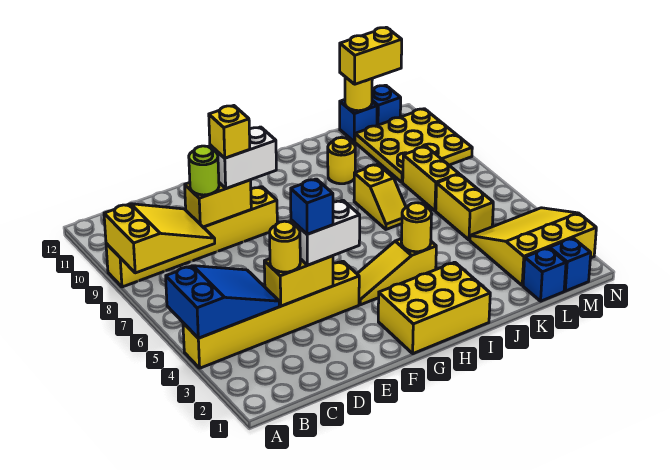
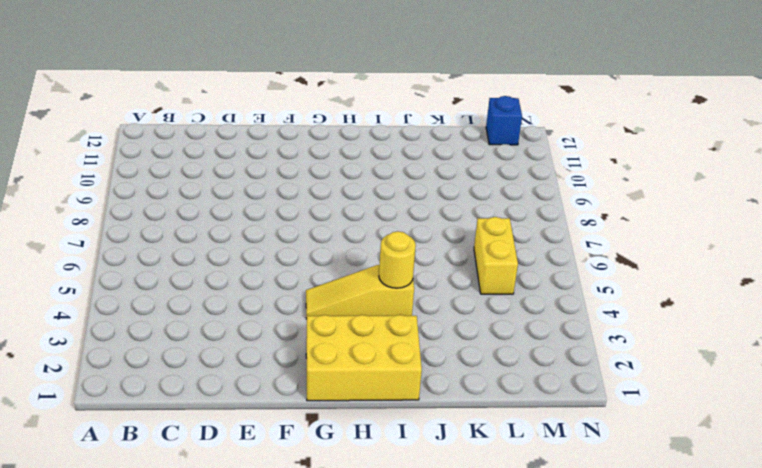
none -> yellow brick A4:F4 level 1
none -> yellow brick A9:F9 level 1
none -> yellow slope J7:J8 level 1 top 8

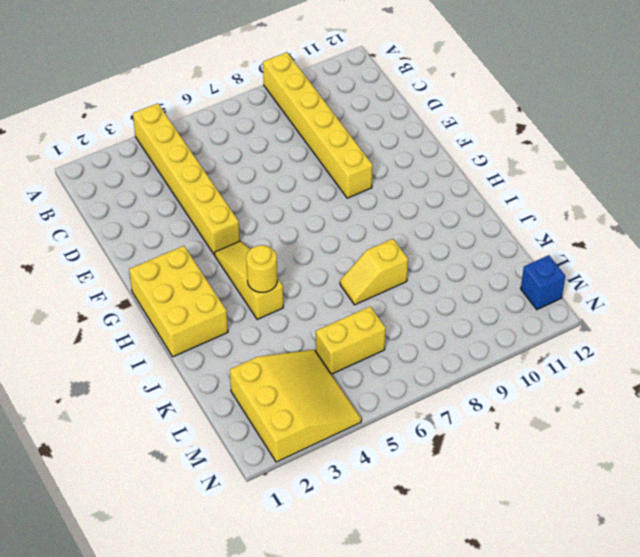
none -> yellow round brick J10 level 1
none -> blue brick L1 level 1
none -> yellow brick L7:L8 level 1

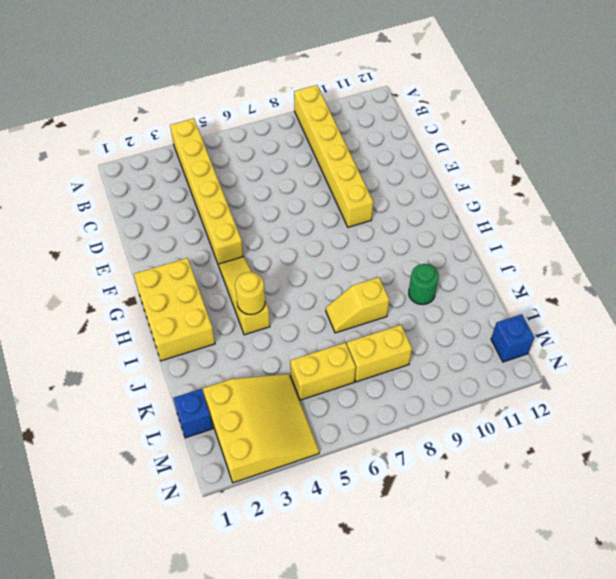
green round brick J10 level 1 -> yellow round brick J10 level 1
none -> yellow plate L9:N11 level 1
none -> blue brick L12 level 1
none -> blue brick M1 level 1

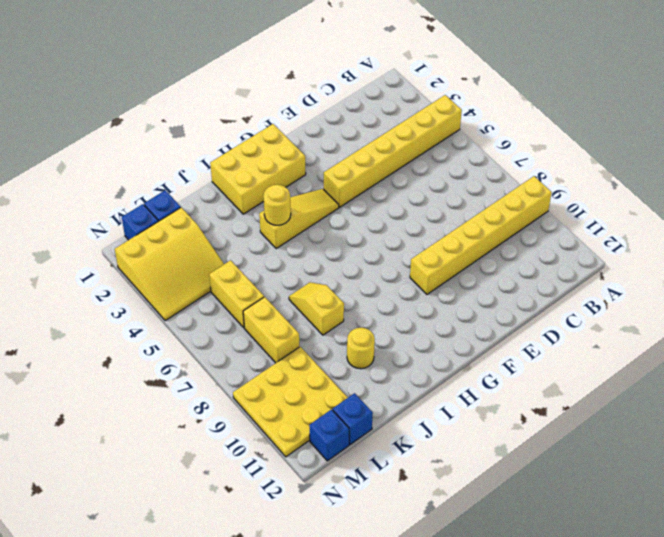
none -> blue slope A4:C5 level 2 top A
none -> yellow slope A8:C9 level 2 top A
none -> yellow brick D4:E4 level 2

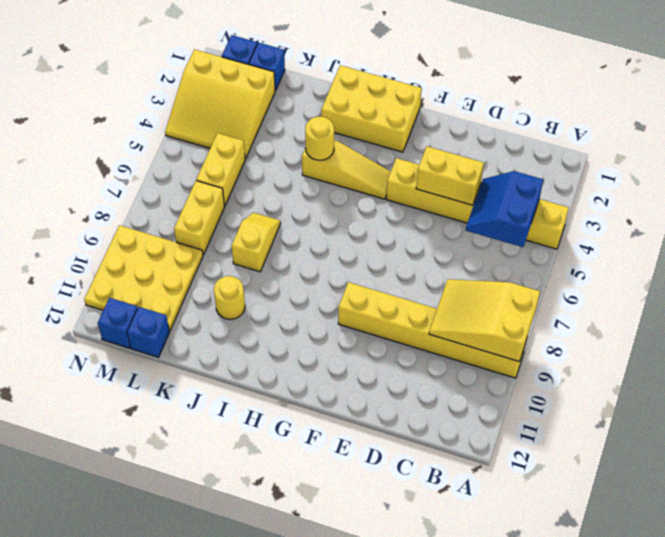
blue slope B4:C5 level 2 top B -> blue slope A4:C5 level 2 top A
none -> yellow brick D9:E9 level 2
none -> yellow round brick L12 level 2
none -> yellow round brick D4 level 3

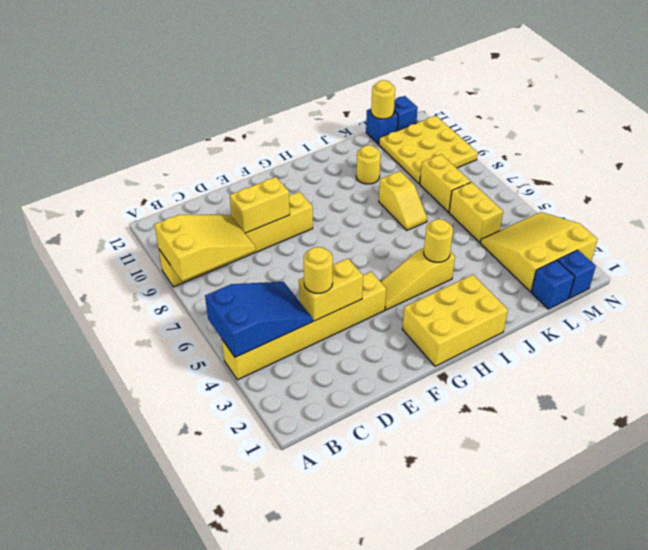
none -> lime round brick D9 level 3
none -> white brick E4:F4 level 3
none -> white brick E9:F9 level 3

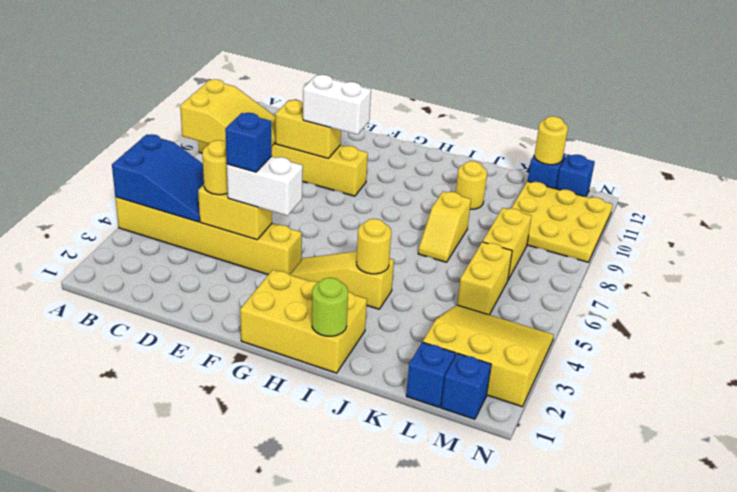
lime round brick I1 level 2 -> lime round brick D9 level 3
none -> yellow brick L12:M12 level 3
none -> yellow brick E9 level 4

